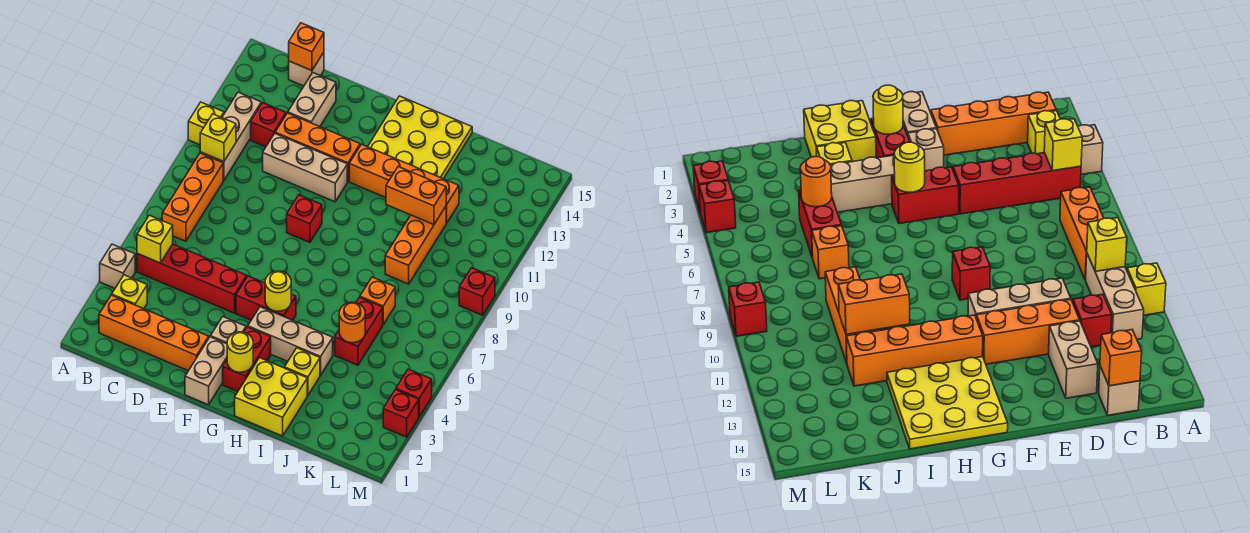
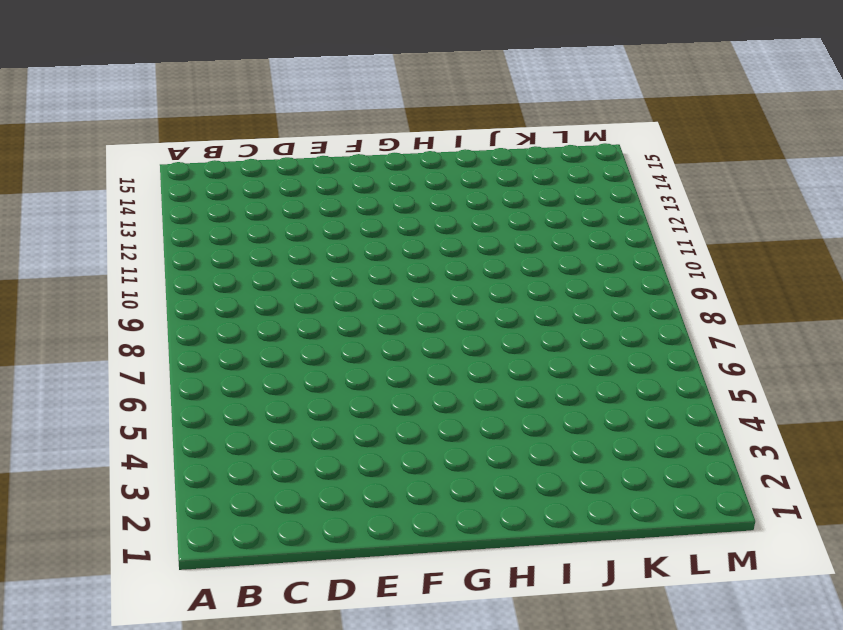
none -> tan brick A4 level 1
none -> yellow brick A11 level 1
none -> orange brick B2:E2 level 1
none -> yellow brick B3 level 1

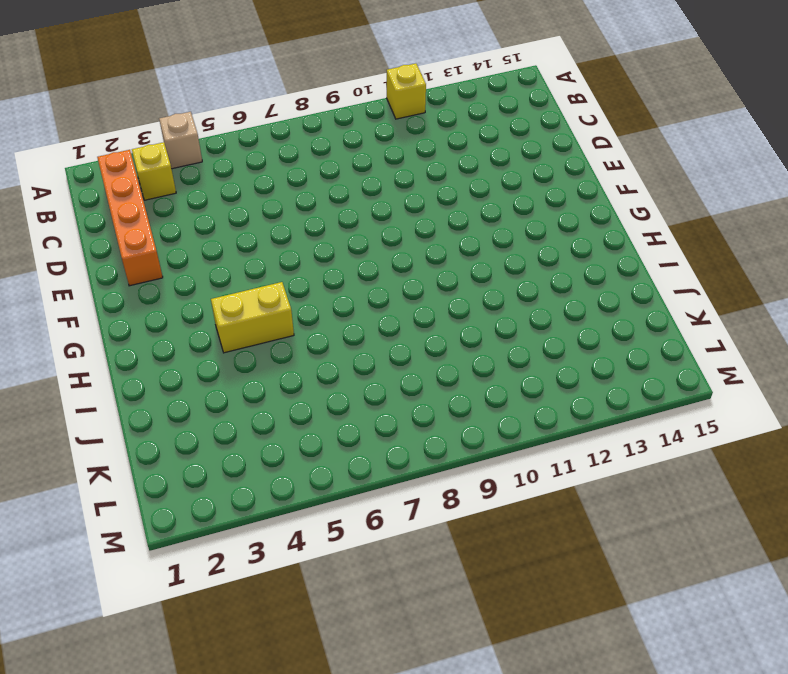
yellow brick H4:H5 level 1 -> tan brick G4:I4 level 1
none -> red brick B5:E5 level 1
none -> orange brick B7:B9 level 1
none -> tan brick B10:B12 level 1
none -> red brick C12 level 1

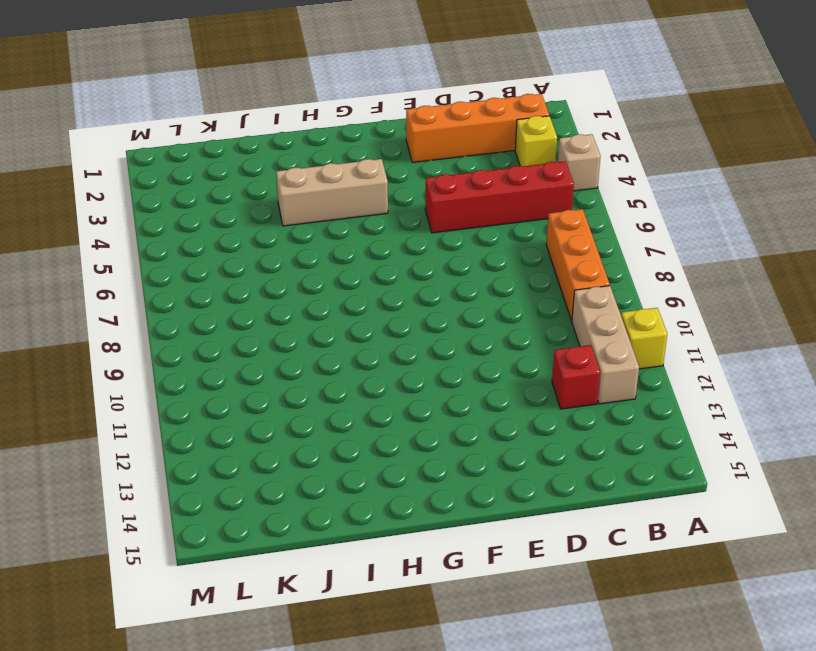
none -> tan brick C15 level 1
none -> tan brick D11:F11 level 1
none -> orange brick D12:F12 level 1
none -> tan brick D13:D14 level 1

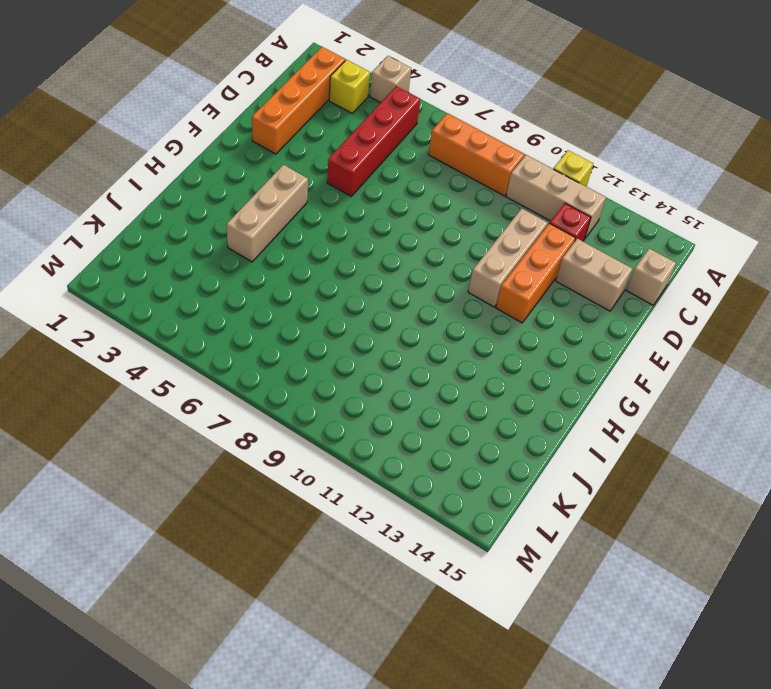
none -> tan brick F1:F2 level 1
none -> tan brick F3 level 1
none -> red brick F5:G5 level 1
none -> red brick F9 level 1

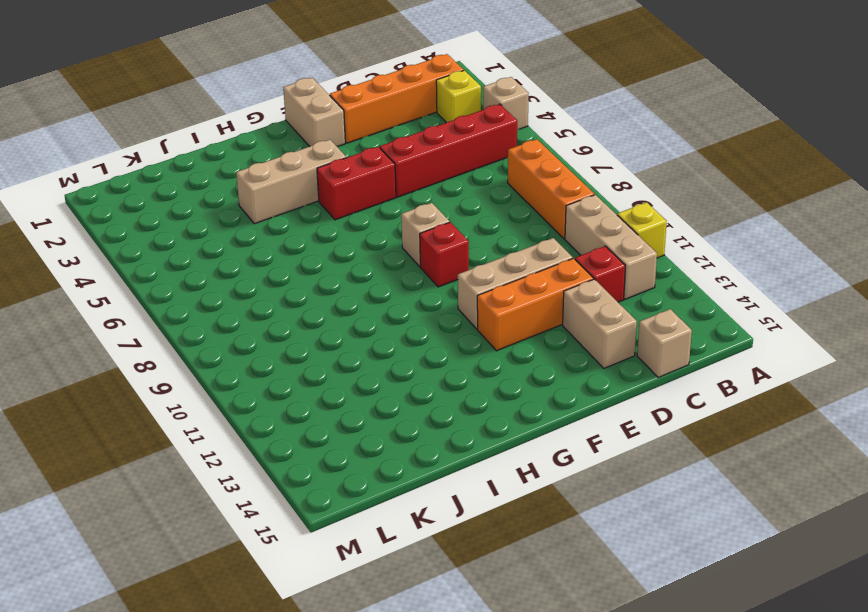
tan brick F8 level 1 -> tan brick F3 level 1
none -> red brick G2:G3 level 1
none -> orange brick G12:J12 level 1
none -> yellow plate G13:I15 level 1
none -> yellow brick H1:I2 level 1

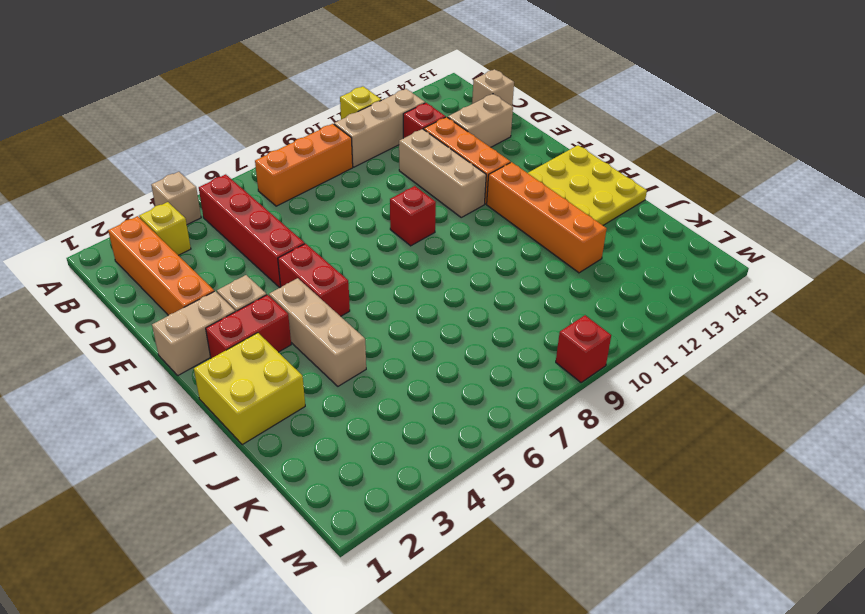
none -> yellow brick I3 level 1
none -> red brick J5:J6 level 1
none -> orange brick J7 level 1
none -> orange brick J9:J11 level 1

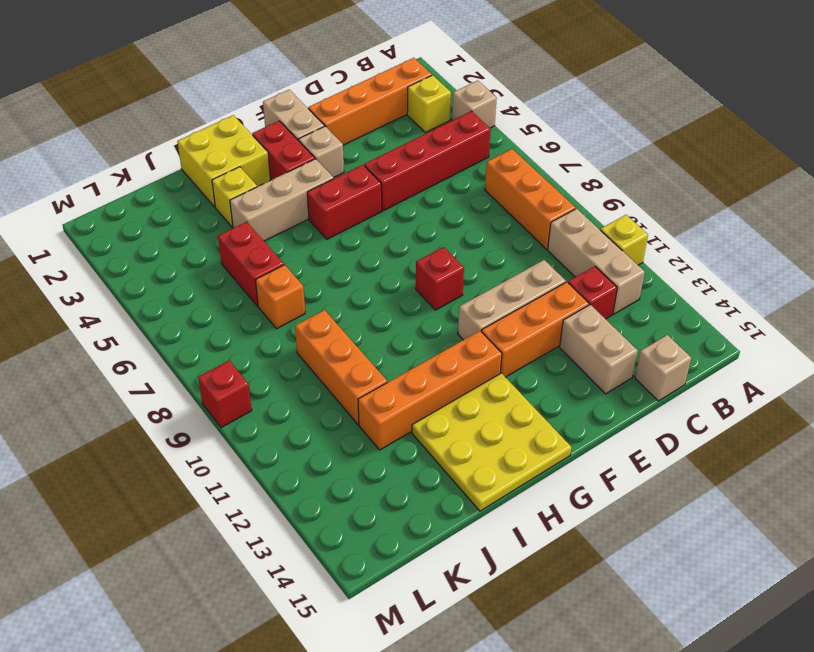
none -> red brick M3 level 1
none -> red brick M4 level 1
none -> yellow brick B5 level 2
none -> yellow brick B10 level 2

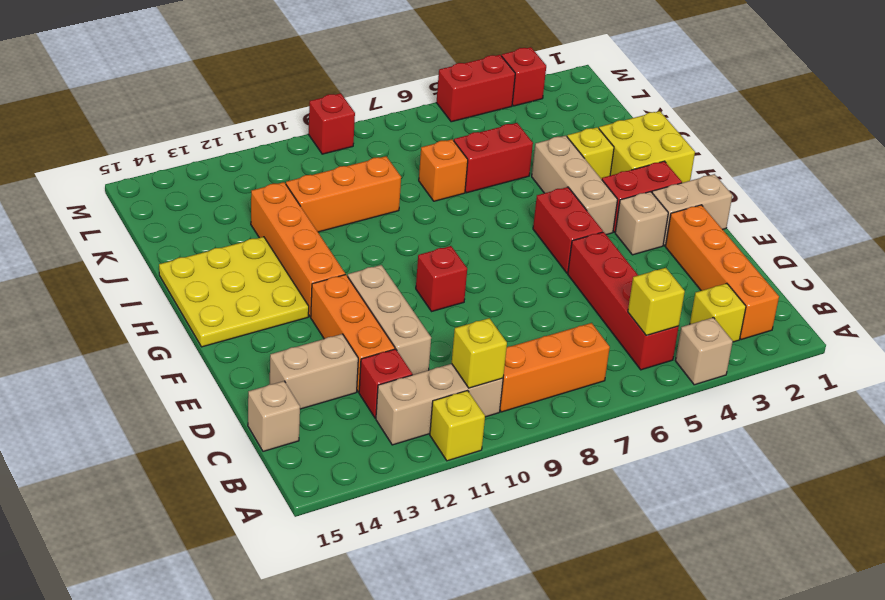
red brick M4:M5 level 1 -> red brick M4 level 1
none -> orange brick C15 level 2
none -> yellow round brick G2 level 2
none -> yellow round brick G5 level 2
none -> orange brick I11:J11 level 2

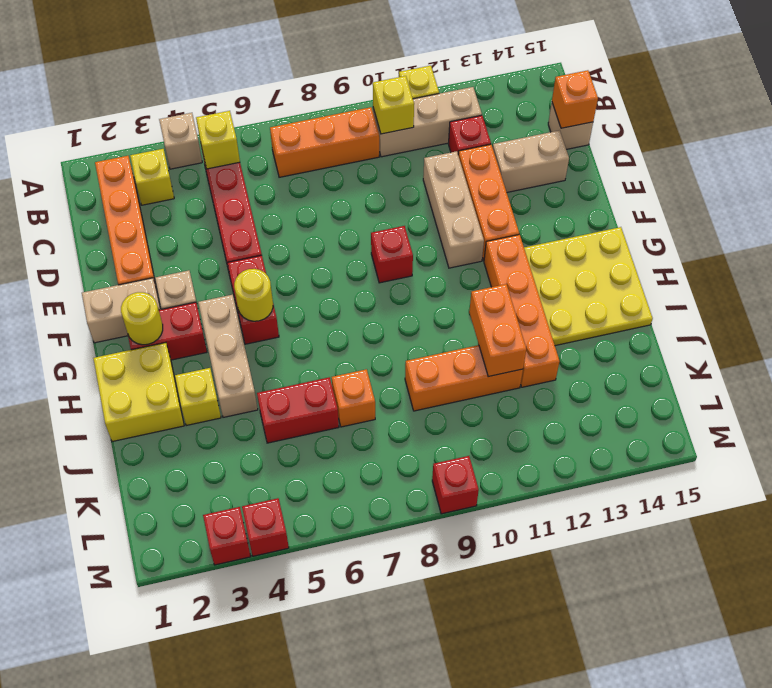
none -> orange round brick J5 level 2

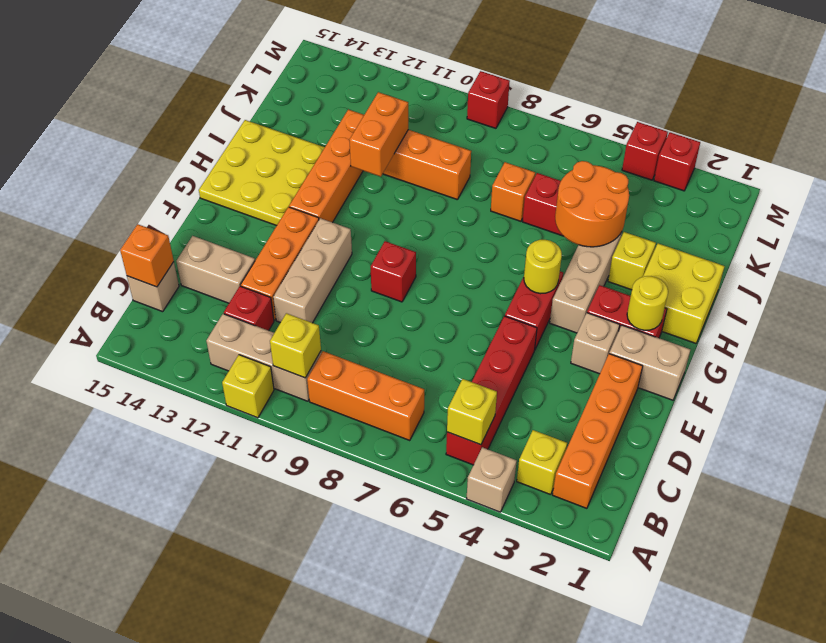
orange round brick I4:J5 level 2 -> orange round brick J5 level 2

